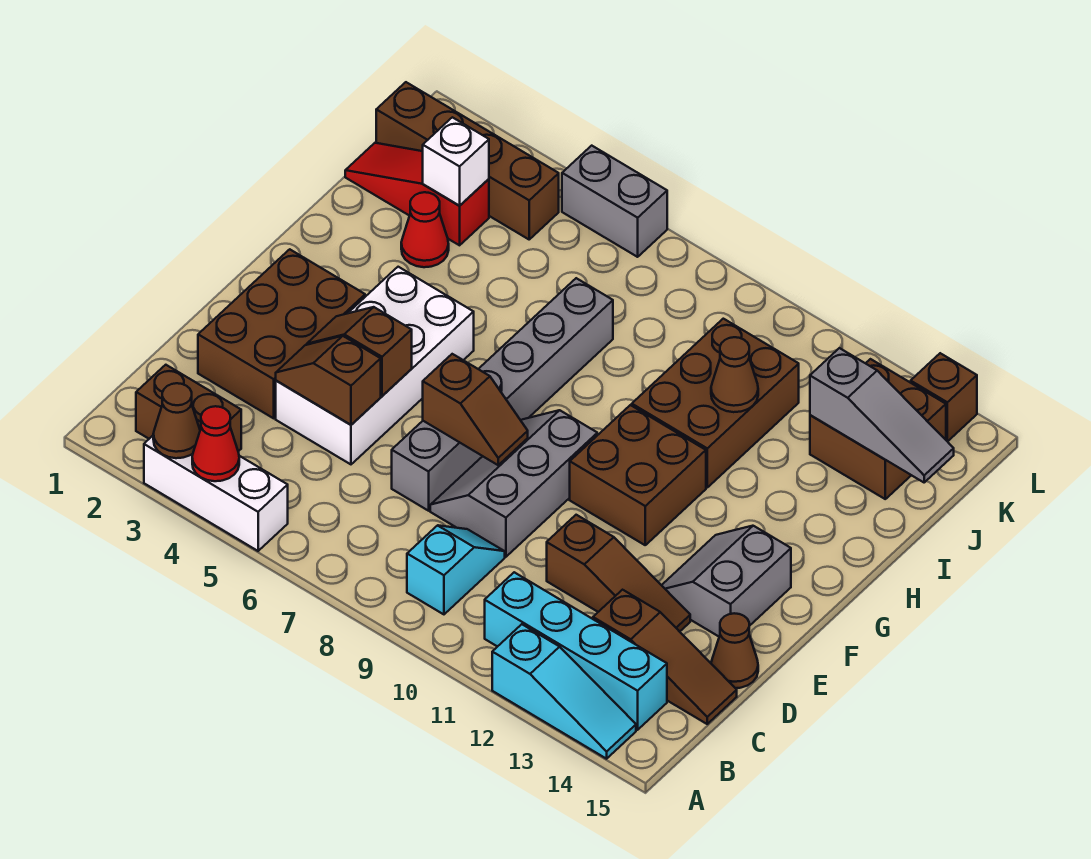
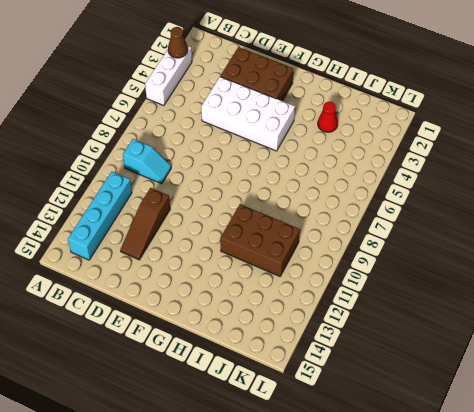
none -> cyan slope A12:A14 level 1 top 12
none -> brown brick B2:B3 level 1
none -> brown slope C13:C15 level 1 top 13

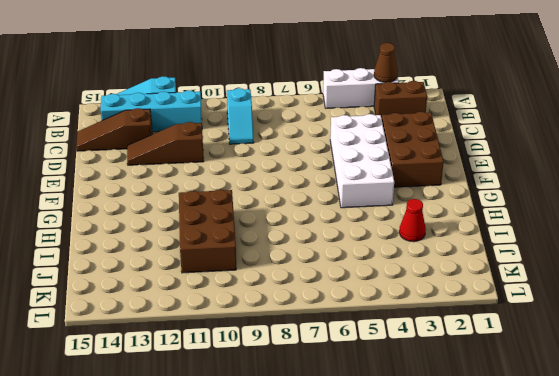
none -> grey brick D7:I7 level 1
none -> grey slope D8:F9 level 1 top 9
none -> brown cone D15 level 1

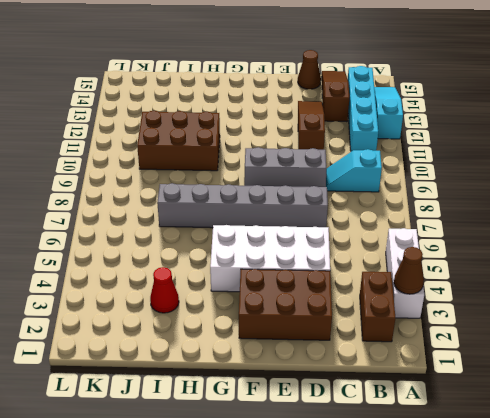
none -> grey slope E13:F14 level 1 top 14
none -> brown brick F10:G11 level 1
none -> red slope J1:J3 level 1 top 3

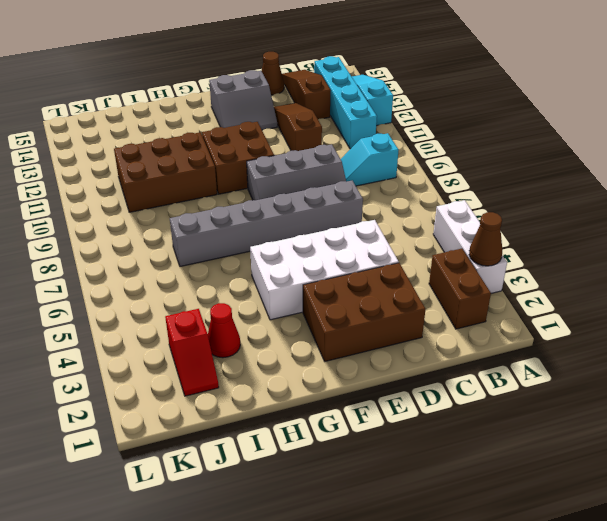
red slope J2:J3 level 1 top 3 -> red slope J1:J3 level 1 top 3
none -> brown brick J13:K14 level 1
none -> brown brick K1:K4 level 1
none -> grey brick L5:L6 level 1

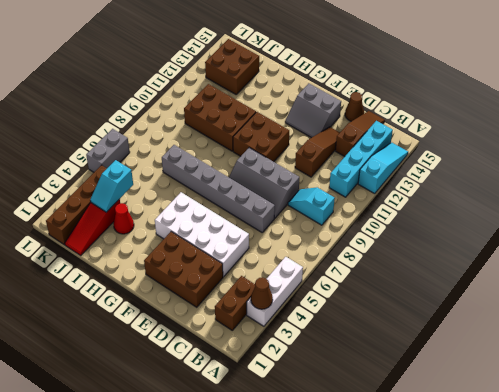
cyan slope J3:J4 level 2 top 4 -> white brick J3 level 2
none -> brown brick L14 level 1
none -> red cone A4 level 2
none -> brown slope D4:D5 level 2 top 5

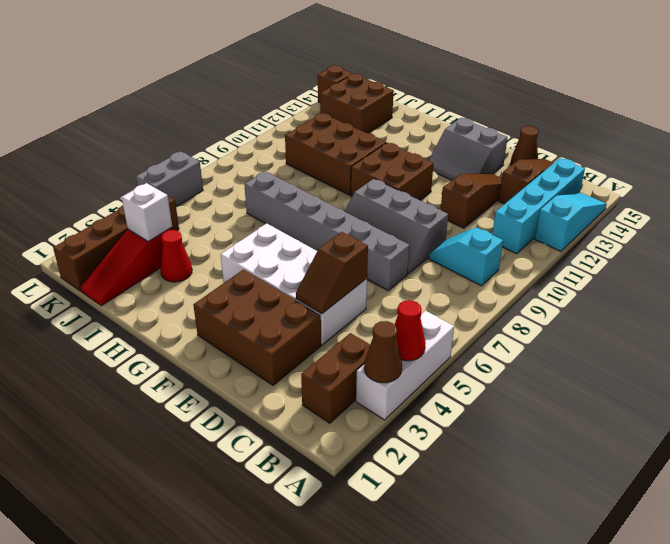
none -> brown slope E4:E5 level 2 top 5
none -> brown slope E7:E8 level 2 top 7
none -> brown cone I11 level 2

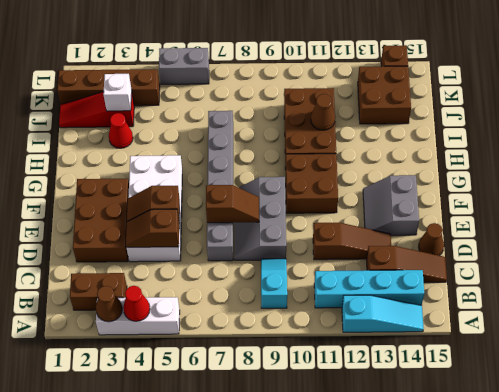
none -> grey slope J13:J15 level 2 top 13

